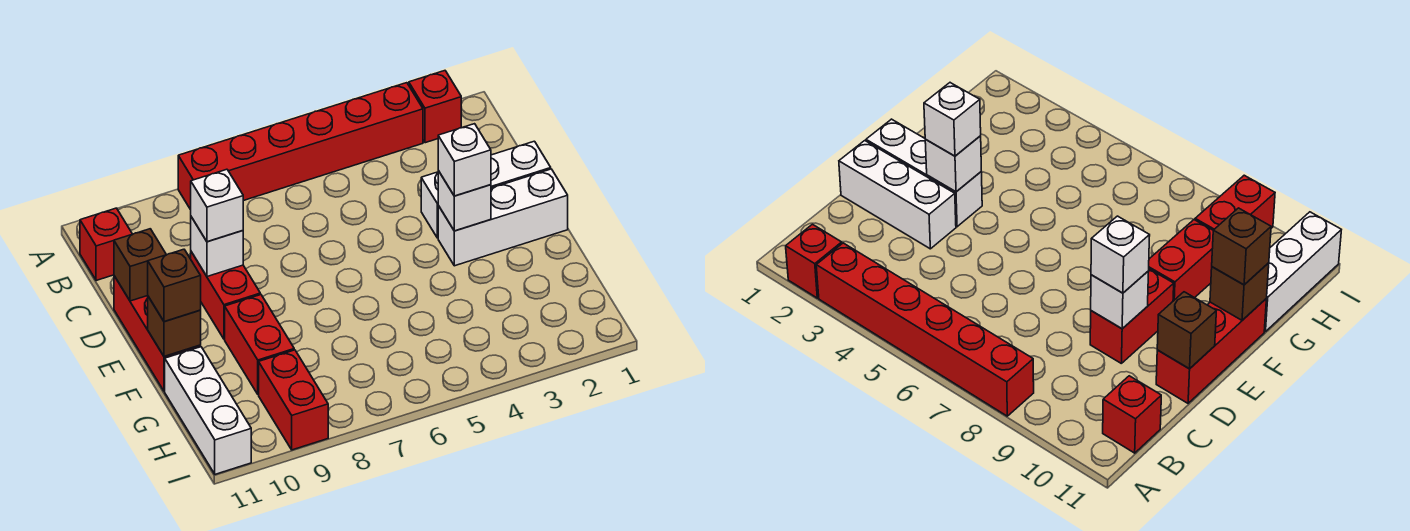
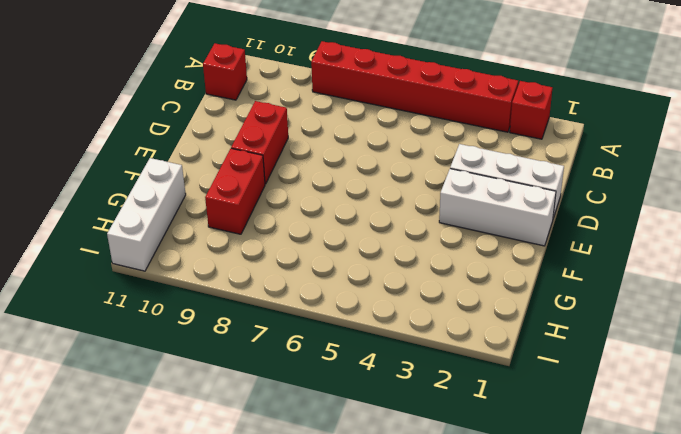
none -> red brick D11:F11 level 1
none -> red brick H9:I9 level 1
none -> white brick D9 level 2

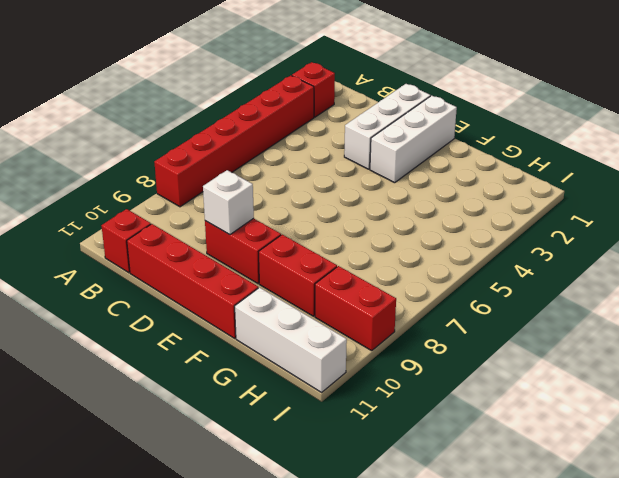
red brick C11:F11 level 1 -> red brick D11:F11 level 1
none -> brown brick D11 level 2
none -> white brick E3 level 2
none -> brown brick F11 level 2

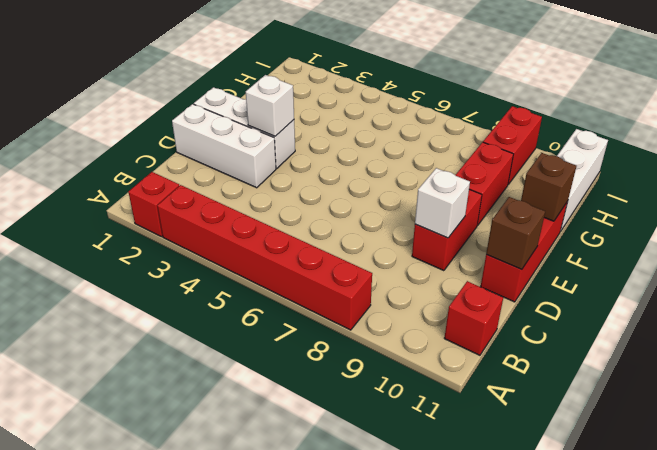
none -> white brick D9 level 3
none -> white brick E3 level 3
none -> brown brick F11 level 3

